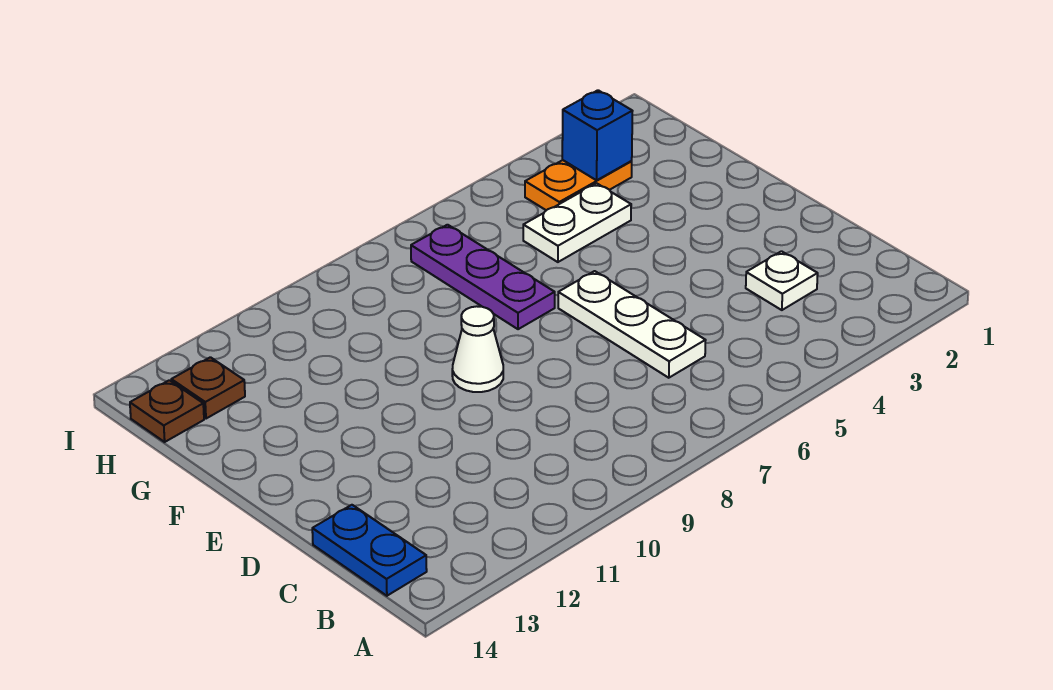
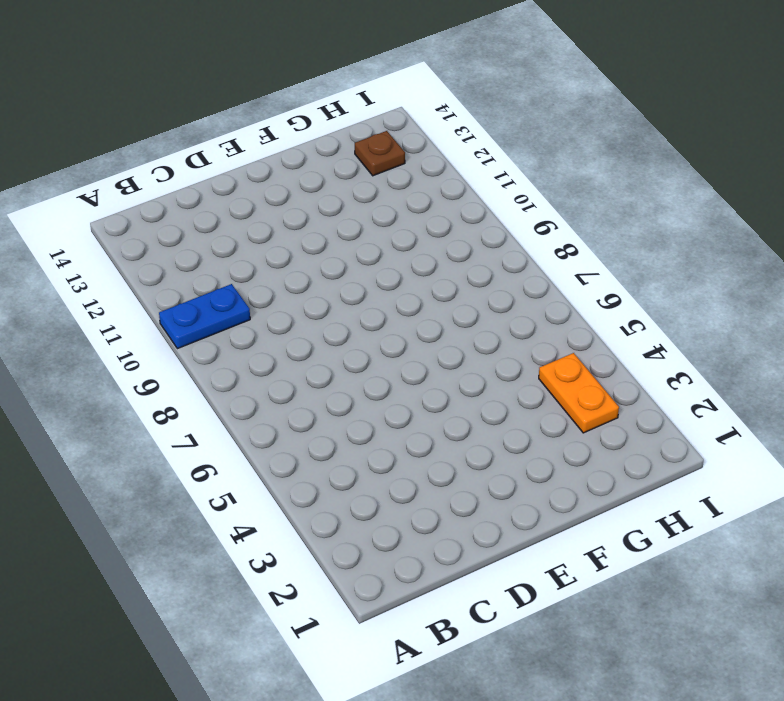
blue plate A10:B10 level 1 -> blue plate B14:C14 level 1
none -> white plate C3 level 1
none -> white plate C6:E6 level 1

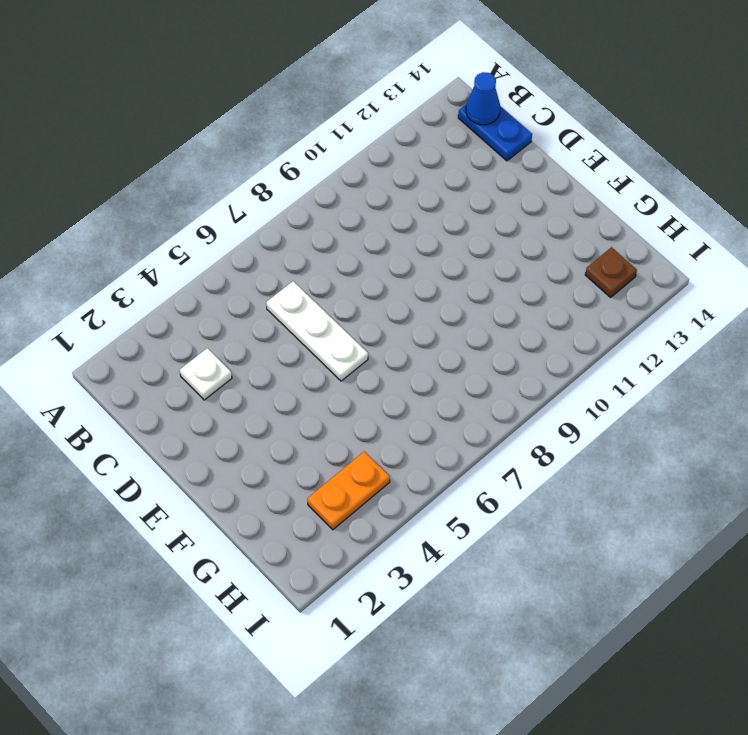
blue cone B14 level 2 -> none
none -> white cone E9 level 1
none -> purple plate F7:H7 level 1

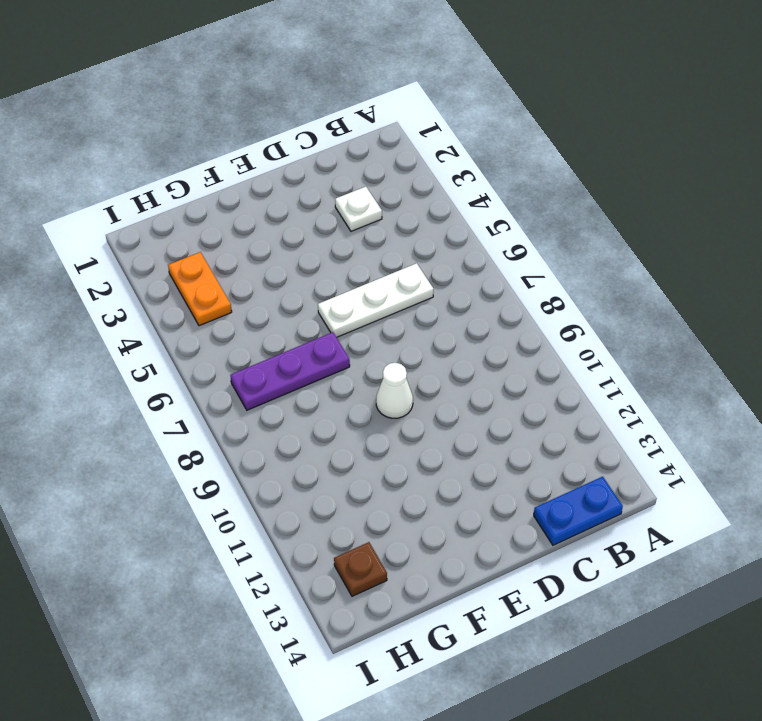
none -> white plate G4:G5 level 1
none -> brown plate H14 level 1

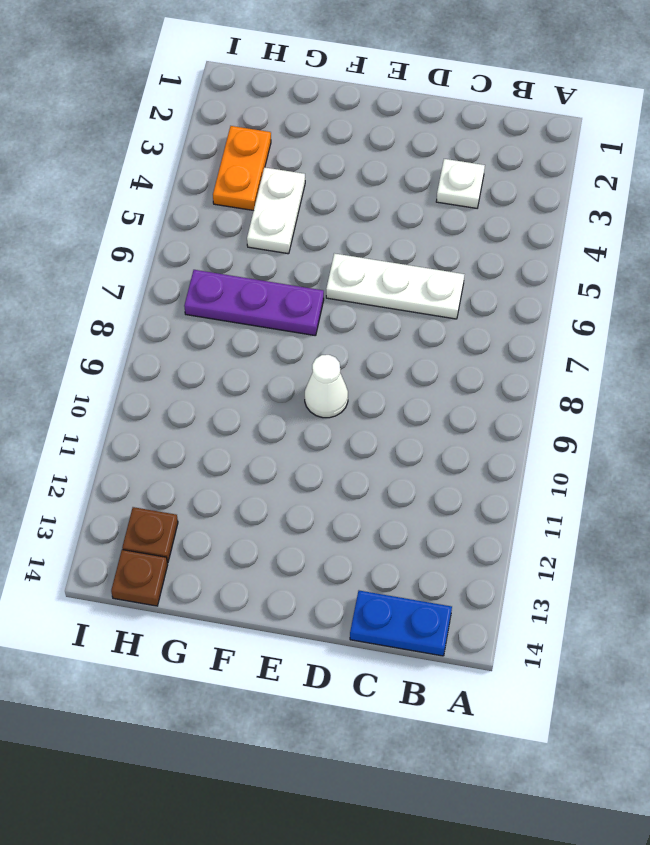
none -> blue brick H3 level 2

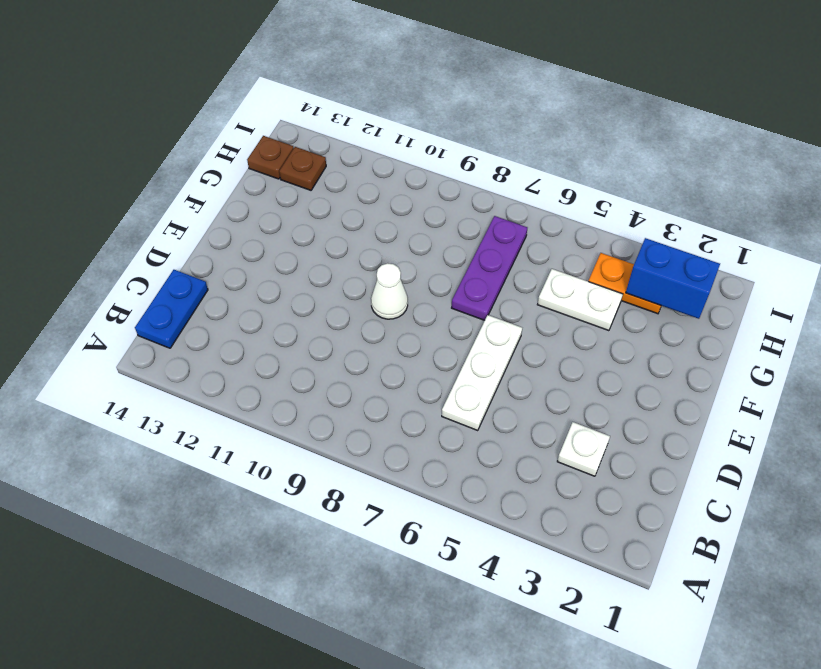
blue brick H2:H3 level 2 -> blue brick H3 level 2

